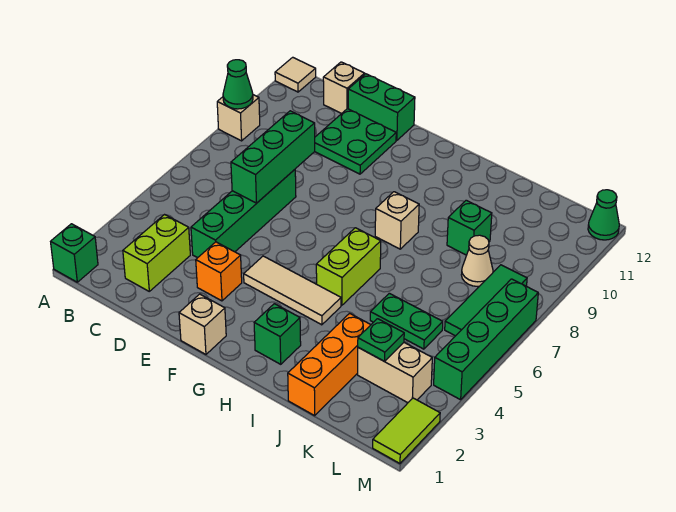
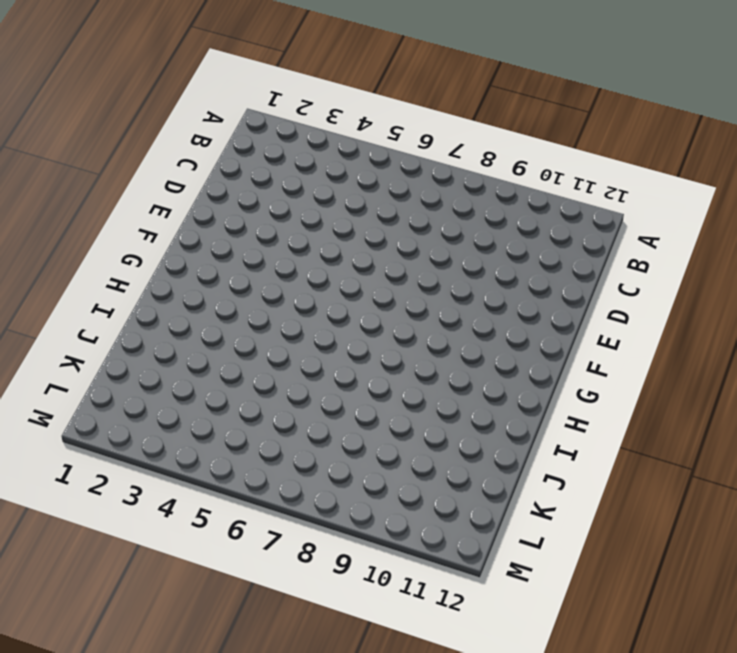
none -> green brick A1 level 1
none -> tan brick A9 level 1
none -> tan tile A12 level 1

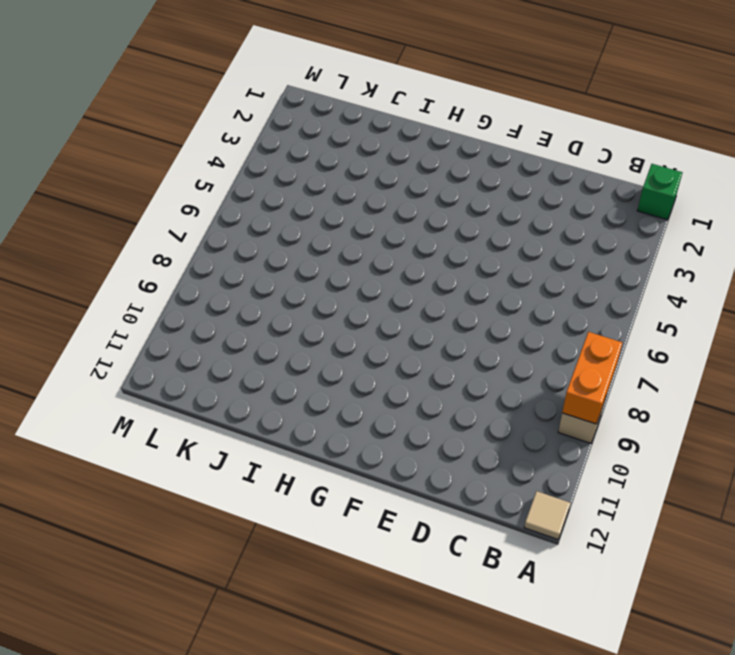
orange brick A8:A9 level 2 -> green cone A9 level 2
none -> lime brick C2:C3 level 1
none -> tan brick C12 level 1
none -> green brick D4:D7 level 1

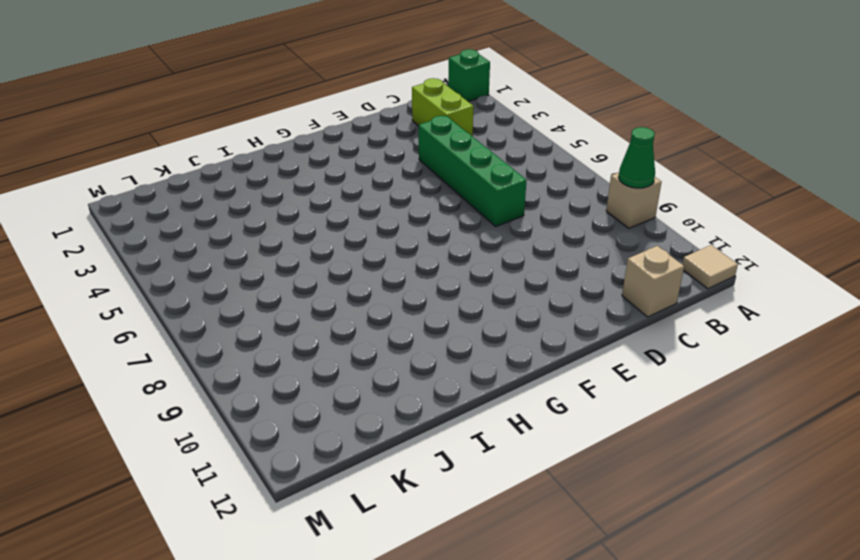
none -> green plate D10:E11 level 1
none -> green brick D12:E12 level 1
none -> orange brick E3 level 1

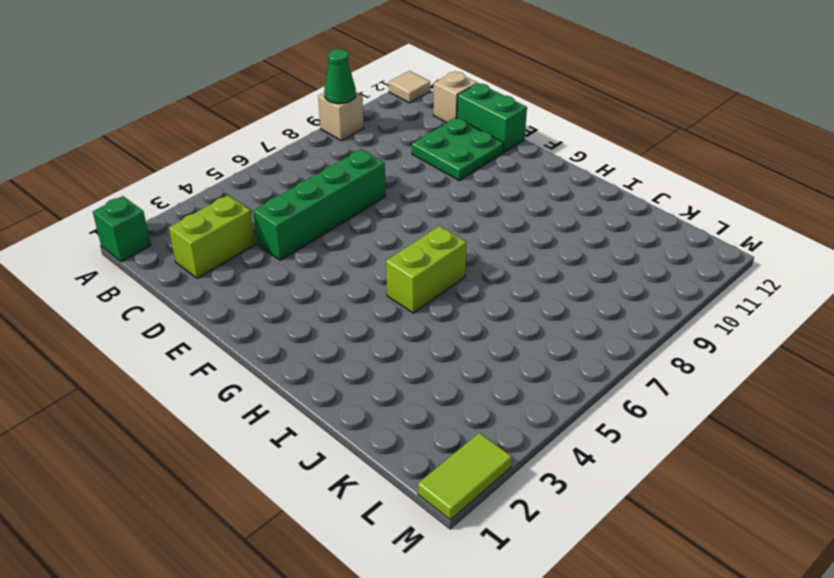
none -> orange brick E3 level 1
none -> tan brick F1 level 1
none -> tan tile F4:H4 level 1

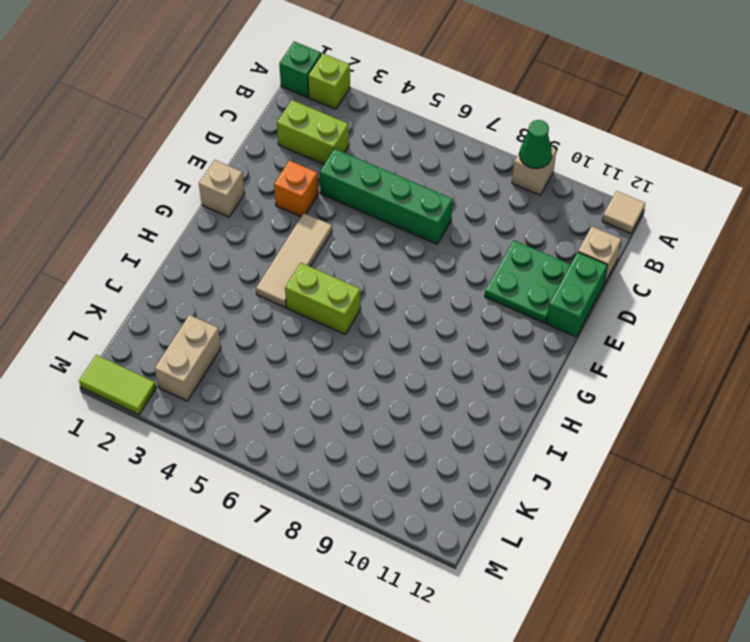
lime brick A2 level 1 -> none
none -> green brick H2 level 1
none -> tan brick H8 level 1
none -> orange brick J1:J3 level 1

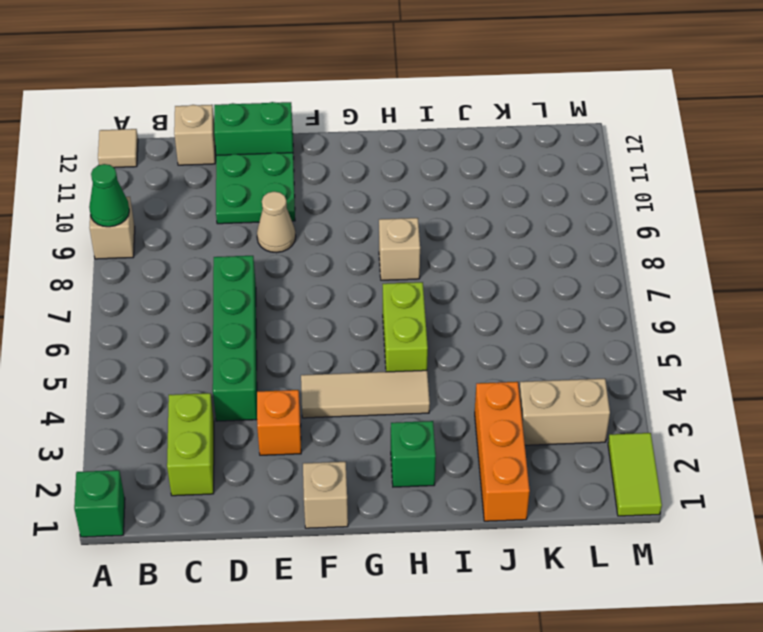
tan cone E9 level 1 -> tan cone K8 level 1
none -> green plate J5:K5 level 1
none -> green brick J9 level 1
none -> green tile L6:L8 level 1

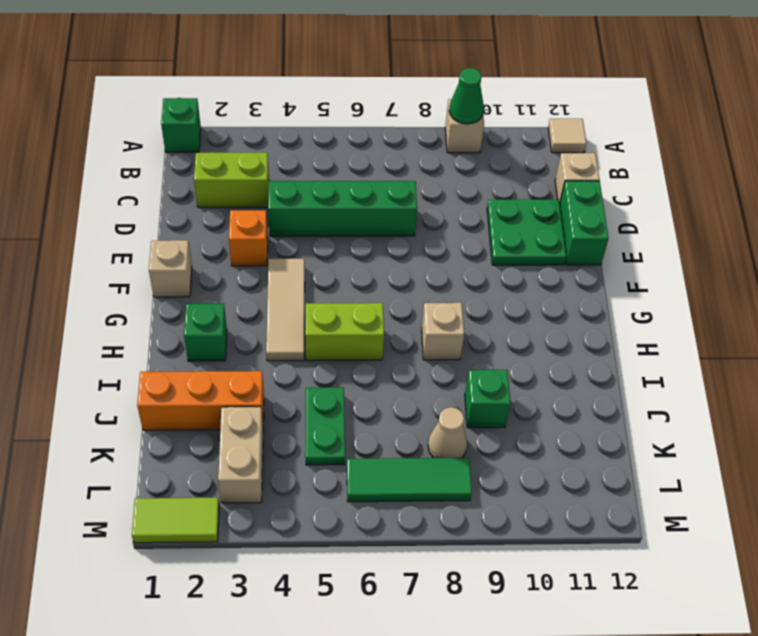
none -> green brick M4:M7 level 1
none -> green cone M12 level 1
none -> green brick D6:D8 level 2

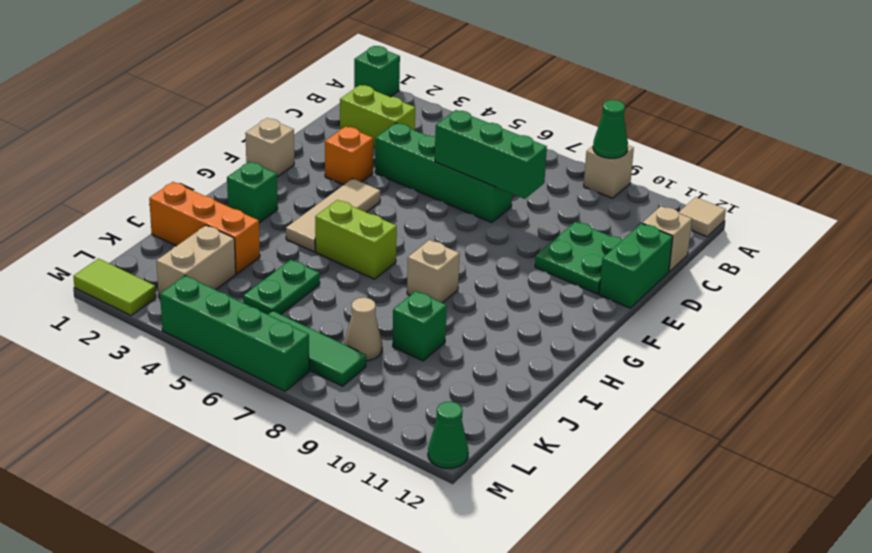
none -> green plate K3 level 2

